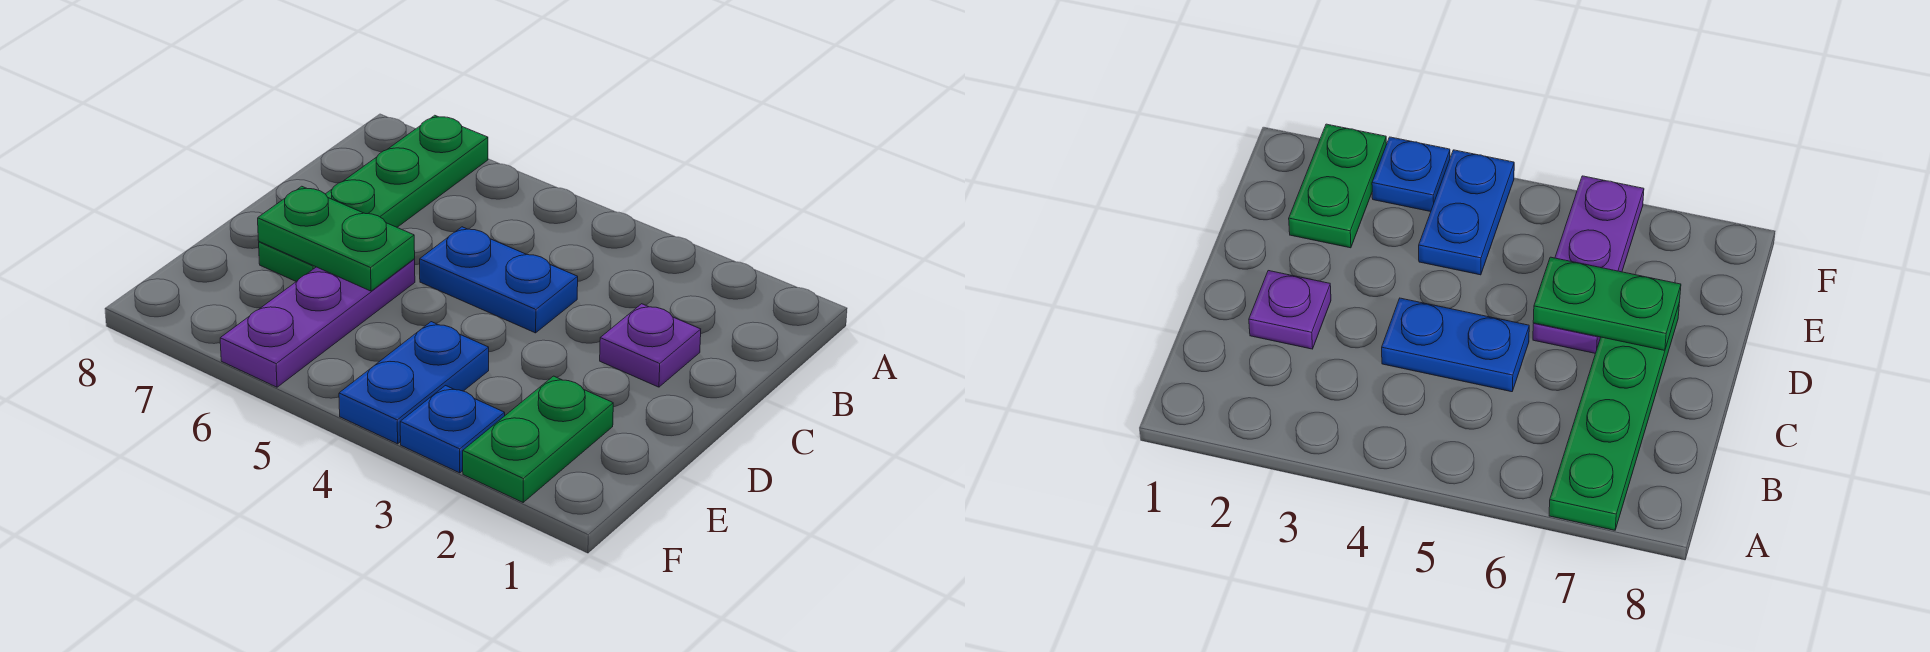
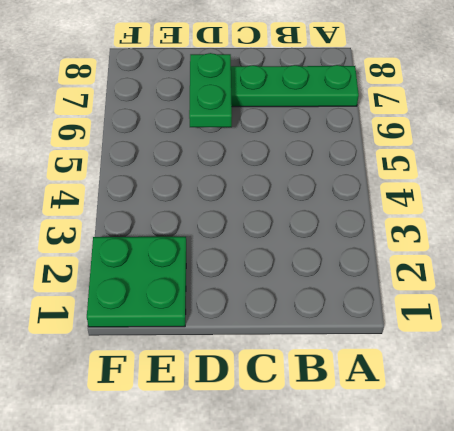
green plate E1:F2 level 1 -> green plate E2:F2 level 1
none -> purple plate C2 level 1
none -> blue plate C4:C5 level 1

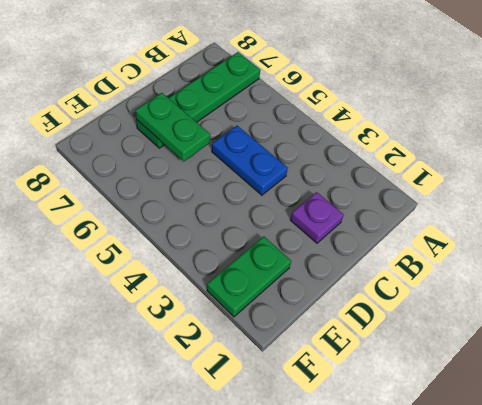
none -> purple plate D6:F6 level 1
none -> blue plate E4:F4 level 1

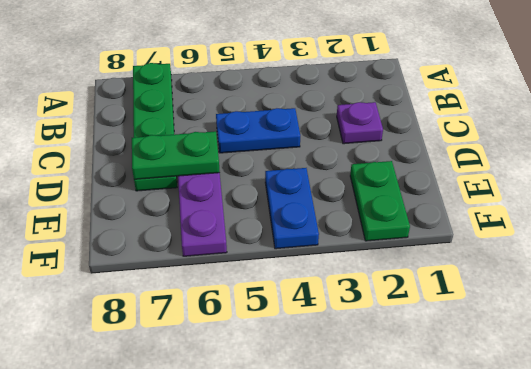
none -> blue plate F3 level 1

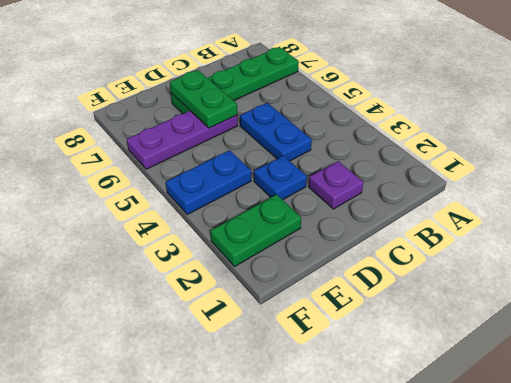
blue plate D3 level 1 -> blue plate F3 level 1

